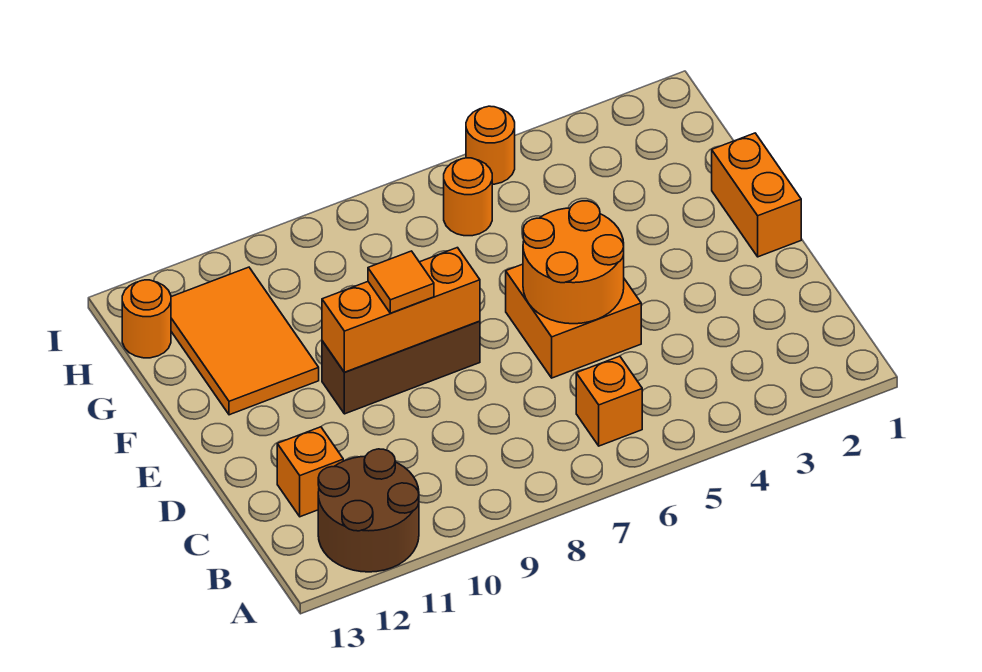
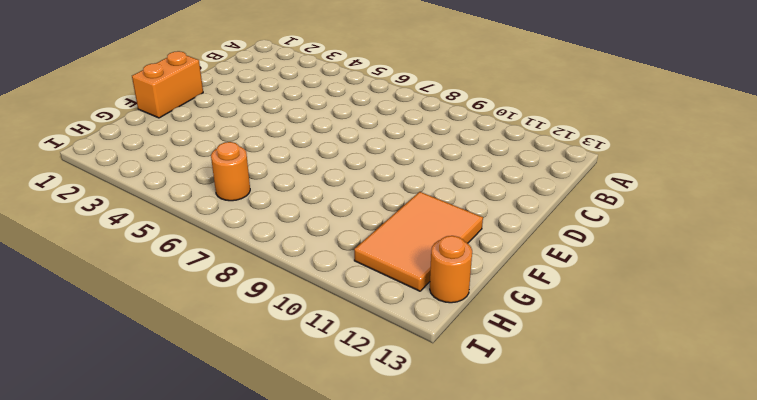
none -> brown round brick A11:B12 level 1
none -> orange brick B6 level 1
none -> orange brick C12 level 1

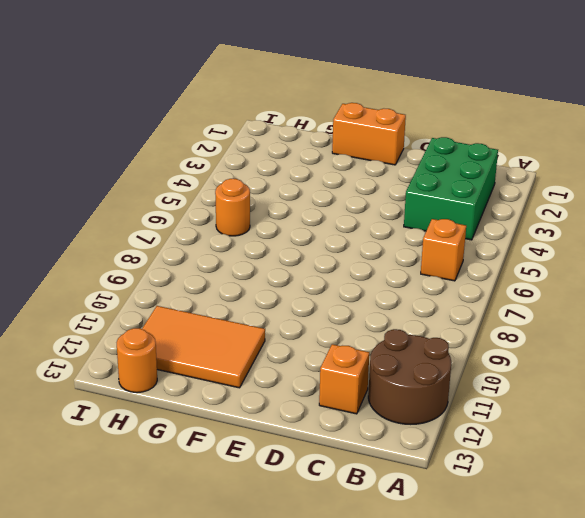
green brick B2:C4 level 1 -> none
none -> orange brick D5:E6 level 1
none -> brown brick E8:E10 level 1
none -> orange round brick I5 level 1

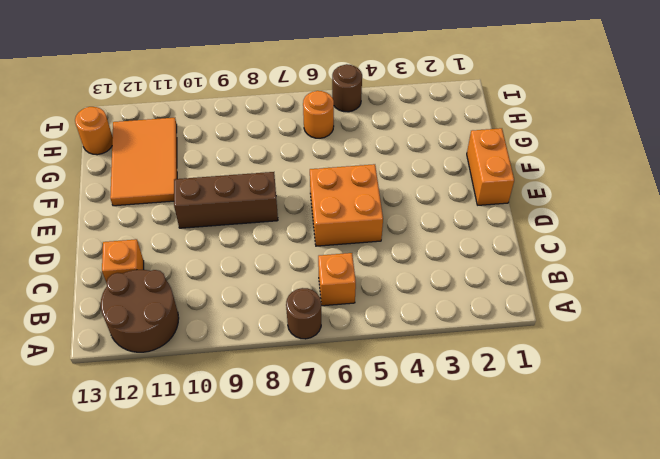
brown round brick A7 level 1 -> none
brown round brick I5 level 1 -> orange round brick I5 level 1
none -> orange round brick D5:E6 level 2
none -> orange brick E8:E10 level 2
none -> orange tile E9 level 3

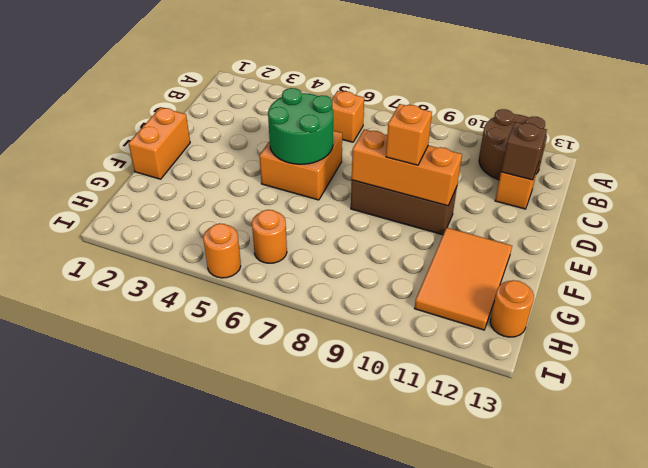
brown brick C12 level 2 -> none
green round brick D5:E6 level 2 -> orange round brick D5:E6 level 2
orange brick E9 level 3 -> orange tile E9 level 3

